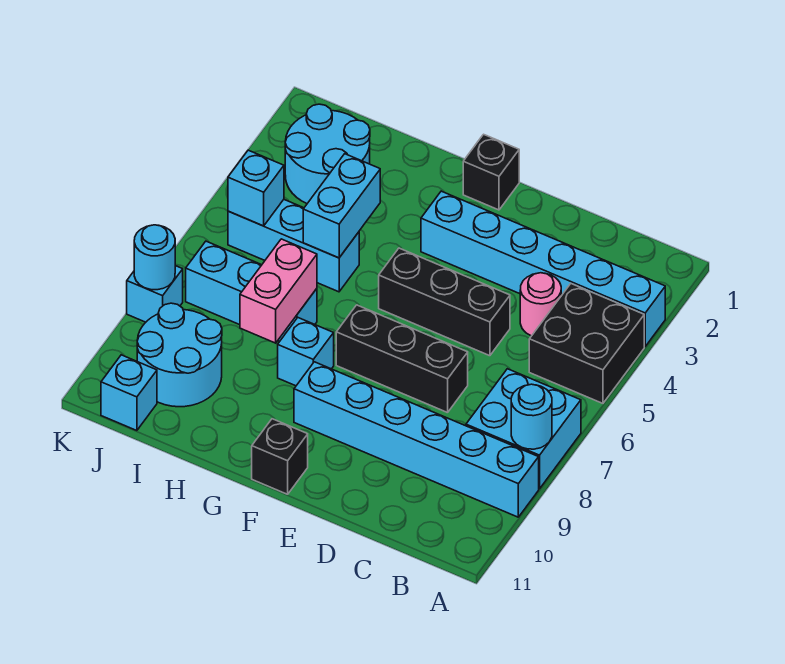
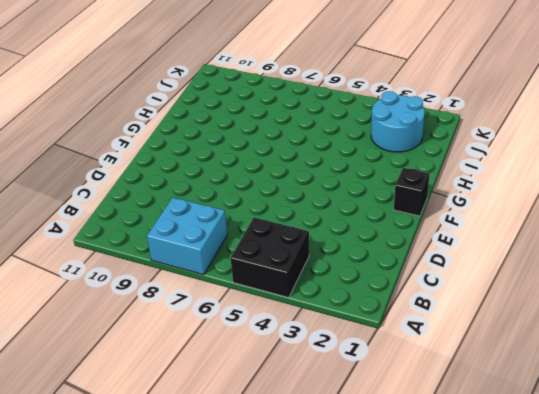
none -> cyan brick A3:F3 level 1
none -> cyan brick A9:F9 level 1
none -> pink round brick C4 level 1

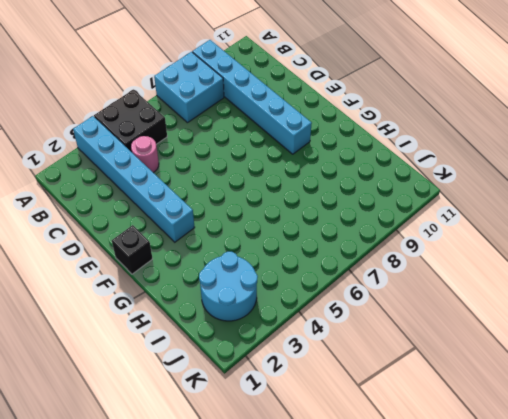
none -> black brick D5:F5 level 1
none -> black brick D7:F7 level 1
none -> black brick F11 level 1

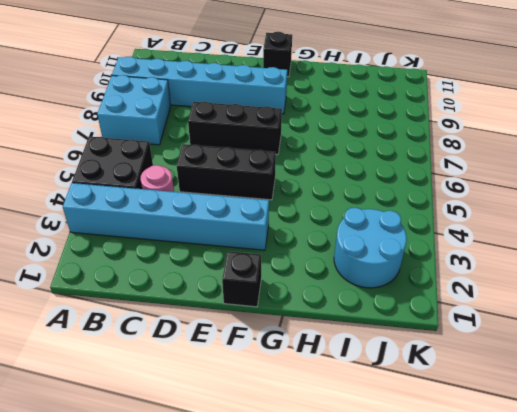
none -> cyan brick G8 level 1
none -> cyan brick H5:J5 level 1
none -> cyan brick H7:J7 level 1

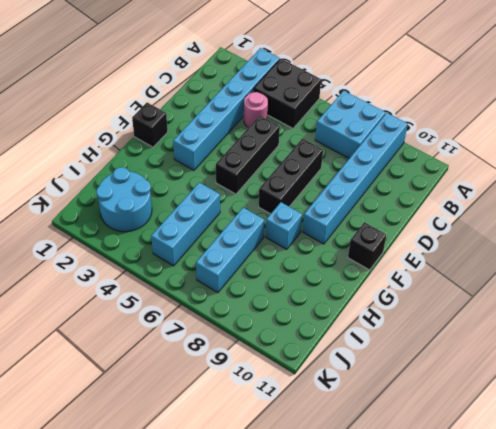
none -> cyan round brick I9:J10 level 1
none -> cyan brick J11 level 1
none -> cyan brick K8 level 1

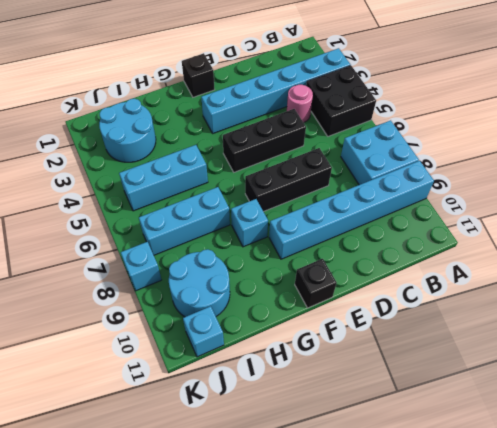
none -> cyan round brick A8 level 2
none -> cyan brick H4:H5 level 2
none -> pink brick H7:H8 level 2

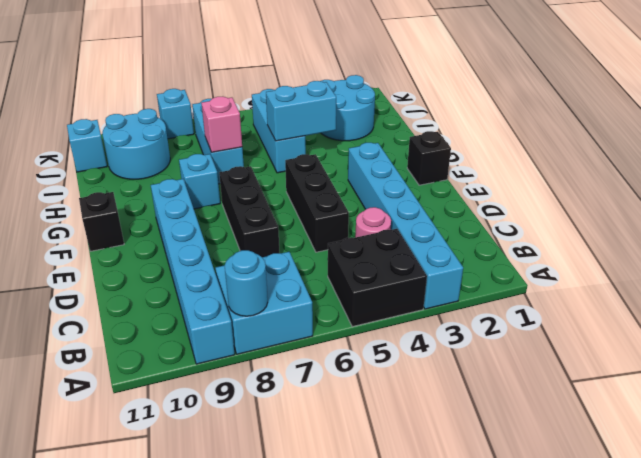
pink brick H7 level 2 -> pink brick H7:H8 level 2
none -> cyan brick J5 level 2
none -> cyan round brick K8 level 2

